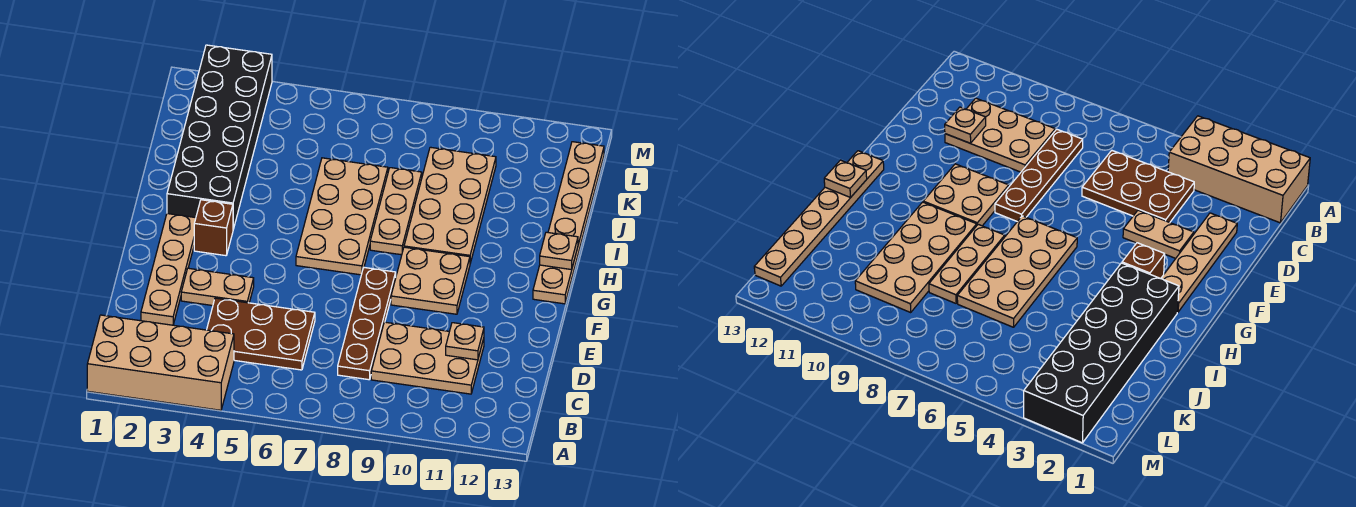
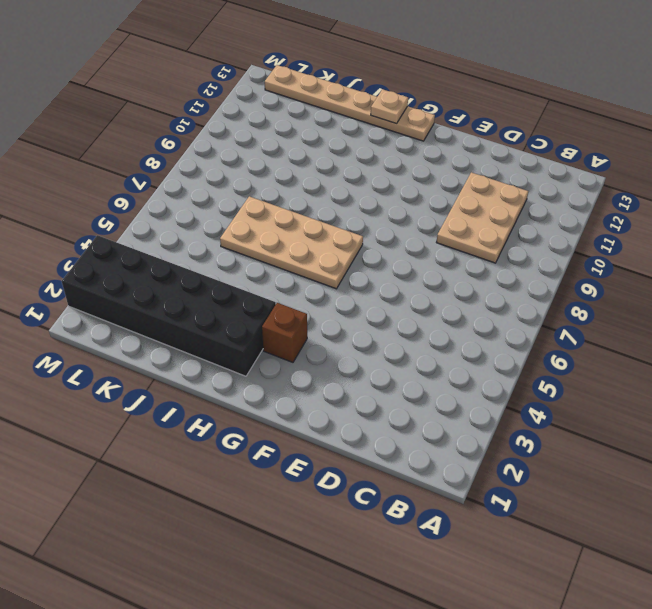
none -> tan brick A1:B4 level 1
none -> brown plate C4:D6 level 1
none -> brown plate C8:F8 level 1

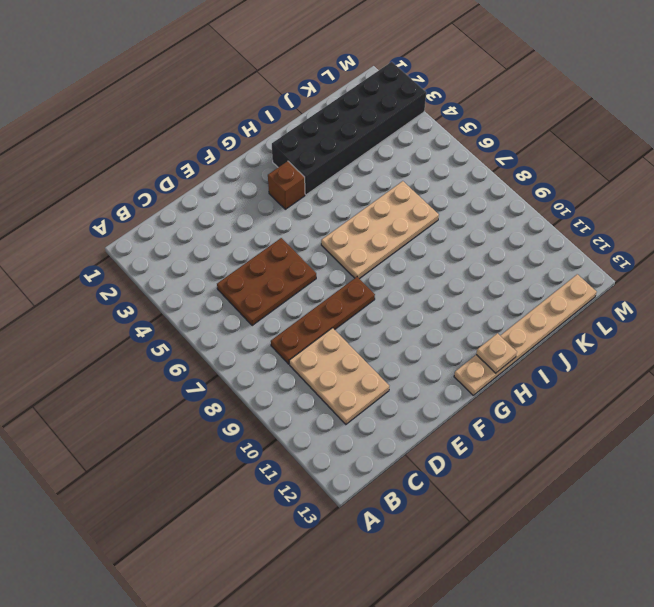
brown plate C5:E6 level 1 -> brown plate C4:D6 level 1
none -> tan brick A1:B4 level 1
none -> tan plate D2:G2 level 1
none -> tan plate E3:E4 level 1

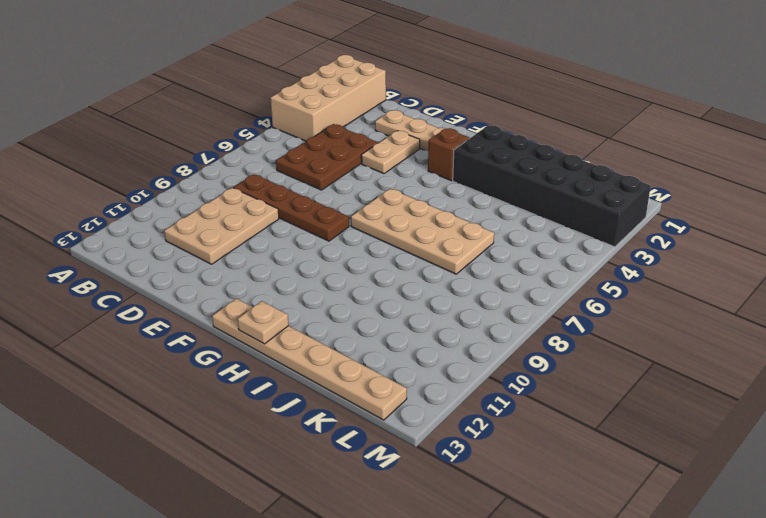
none -> tan plate F9:G10 level 1
none -> tan plate H8:J8 level 1
none -> tan plate H9:K10 level 1

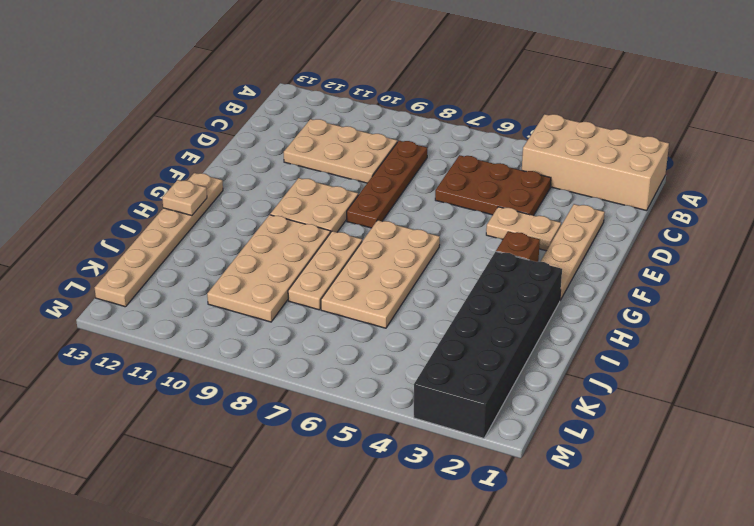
none -> tan plate D11 level 2

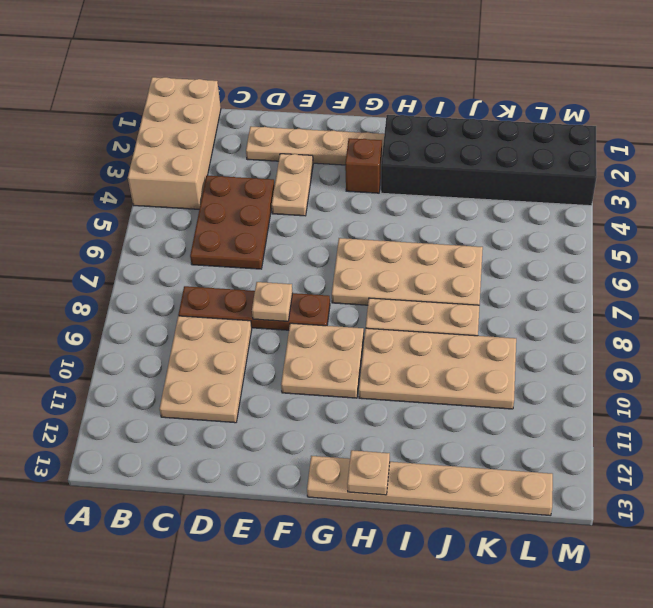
tan plate E8 level 2 -> tan plate D11 level 2

